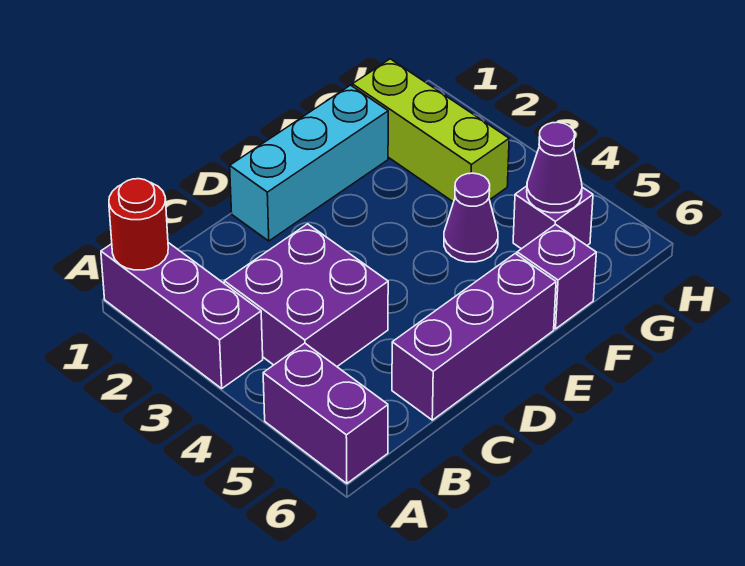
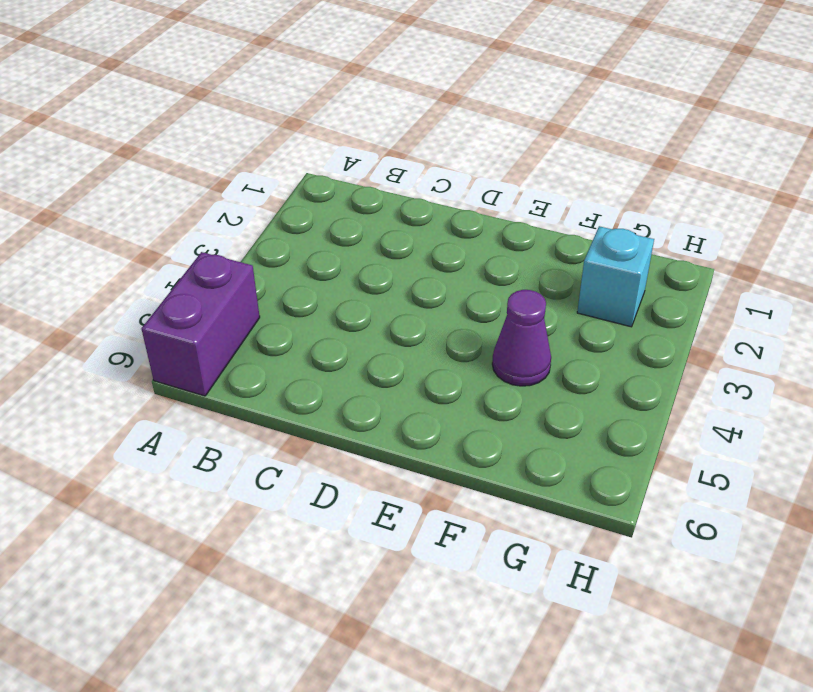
cyan brick G2 level 1 -> lime brick G1:G3 level 1
none -> purple brick A1:A3 level 1
none -> purple brick B3:C4 level 1

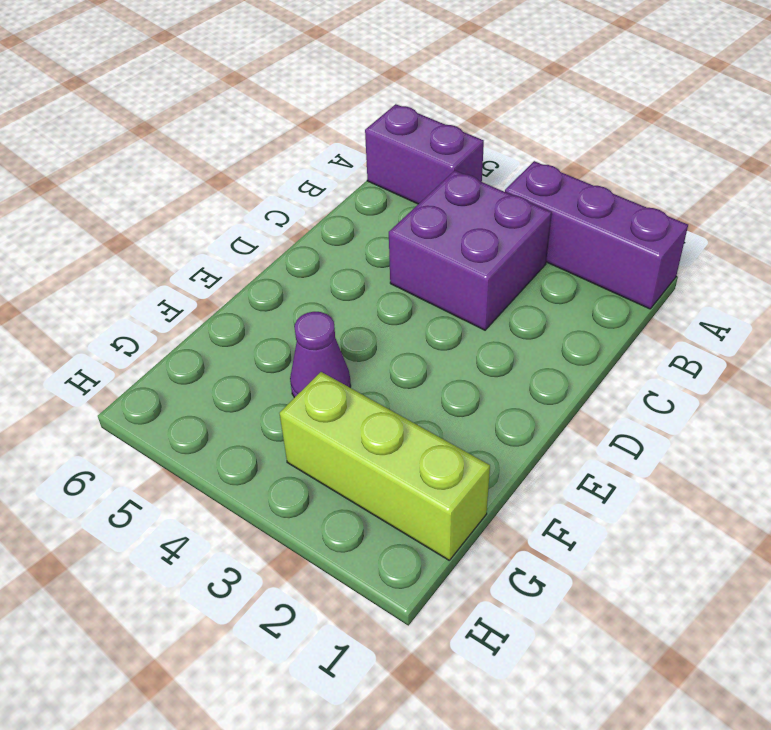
none -> purple brick C6:E6 level 1
none -> cyan brick D1:F1 level 1

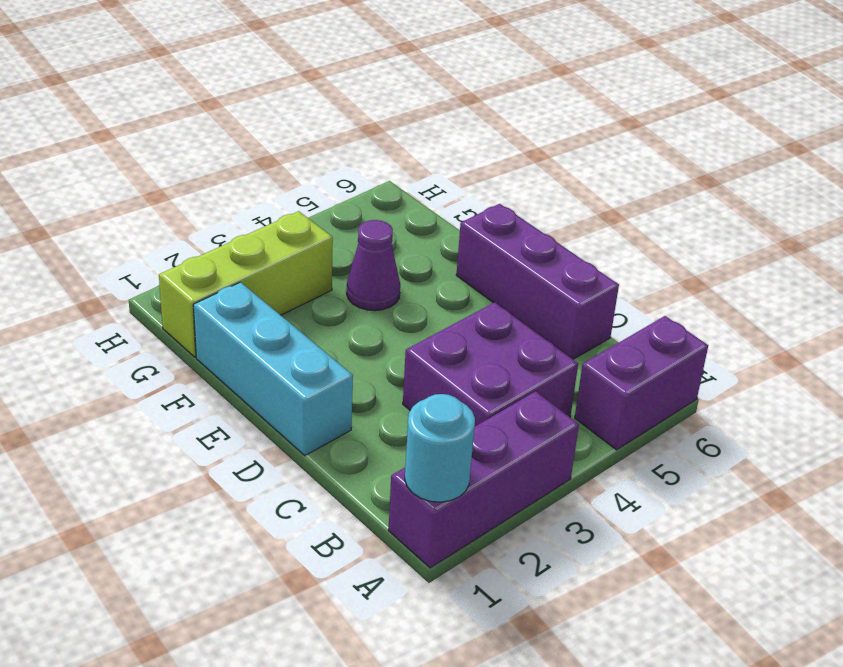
cyan round brick A1 level 2 -> red round brick A1 level 2
none -> purple brick F6 level 1
none -> purple brick G5 level 1

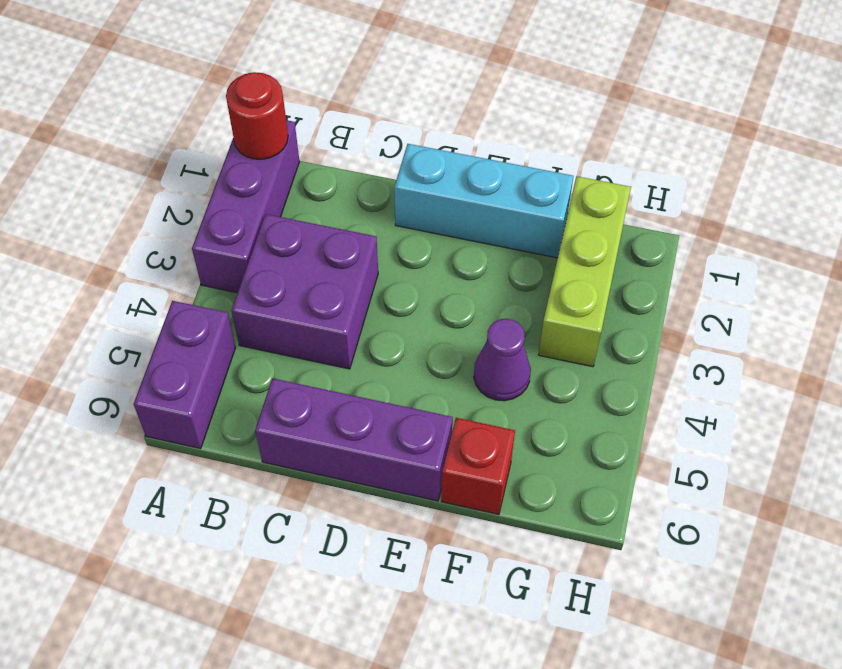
red brick F6 level 1 -> purple brick F6 level 1
none -> purple brick G5 level 1
none -> purple cone G5 level 2

